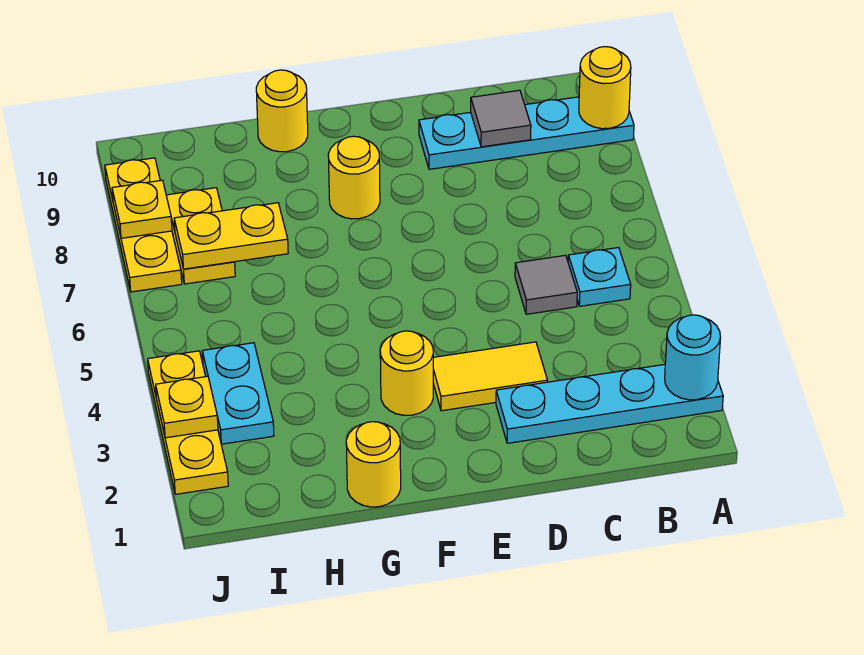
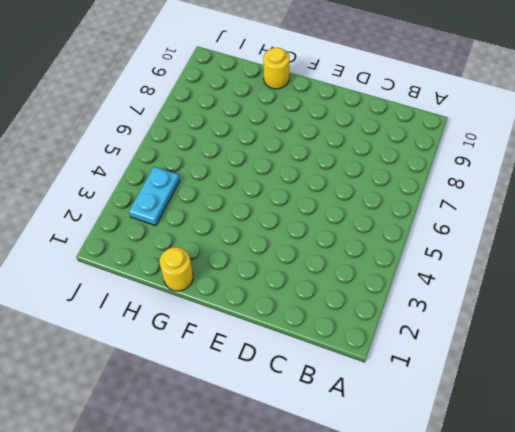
none -> cyan plate A2:D2 level 1
none -> cyan plate A9:D9 level 1
none -> cyan plate B5 level 1

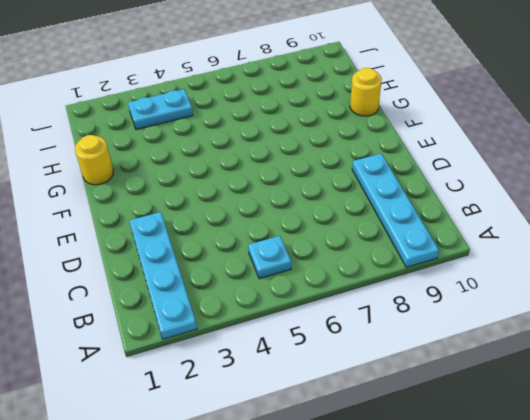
none -> grey tile C5 level 1
none -> yellow tile D3:E3 level 1
none -> yellow round brick F3 level 1

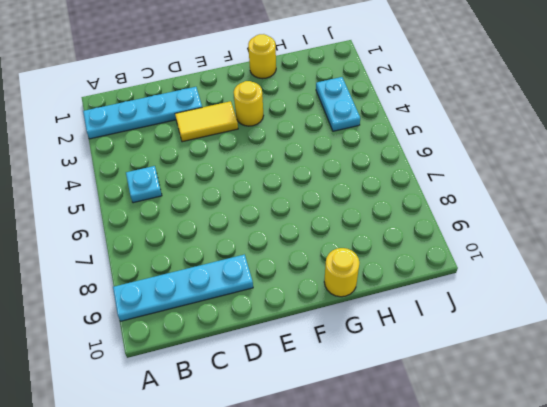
none -> grey tile C5 level 1
none -> yellow round brick F8 level 1
none -> yellow plate I7:I8 level 1

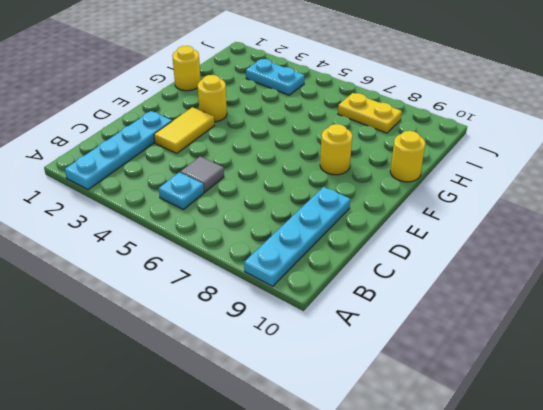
none -> yellow plate J2:J4 level 1
none -> yellow plate J7:J9 level 1
none -> cyan round brick A2 level 2

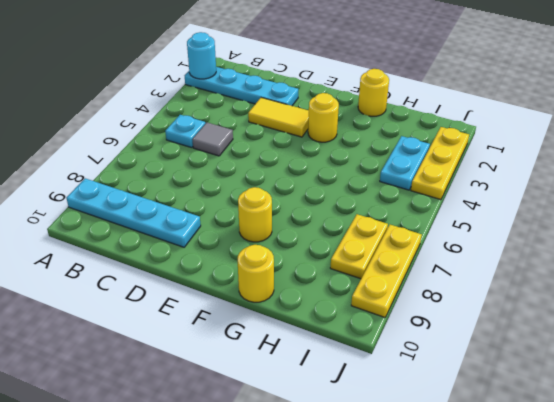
none -> yellow round brick A9 level 2
none -> grey tile C9 level 2
none -> yellow plate H7:I7 level 2

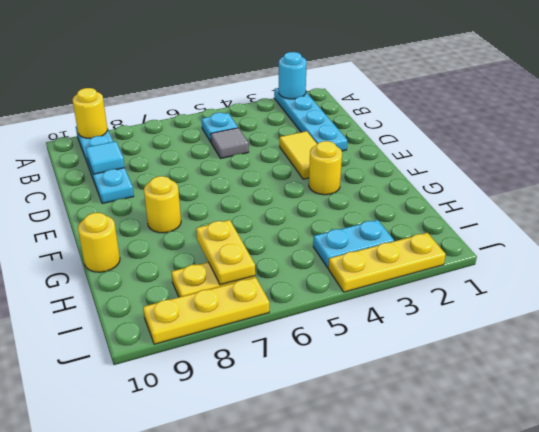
cyan tile C9 level 2 -> grey tile C9 level 2
none -> yellow round brick G1 level 1
none -> yellow plate J3 level 2
none -> yellow plate J8 level 2

